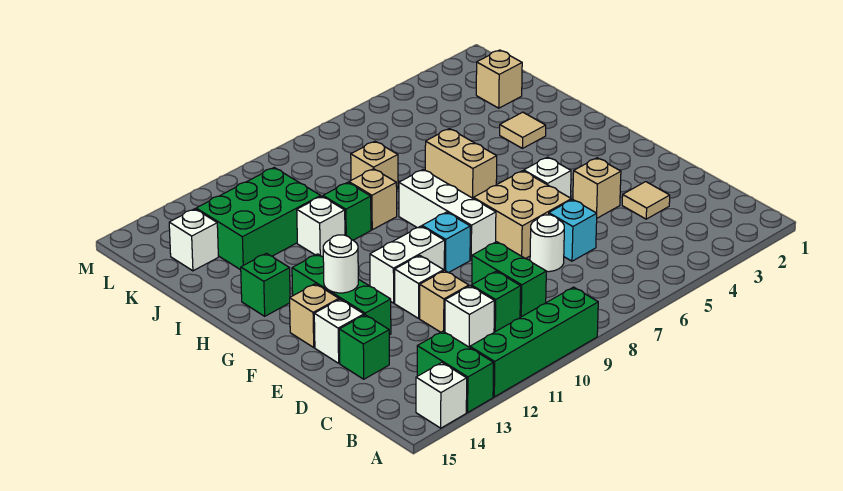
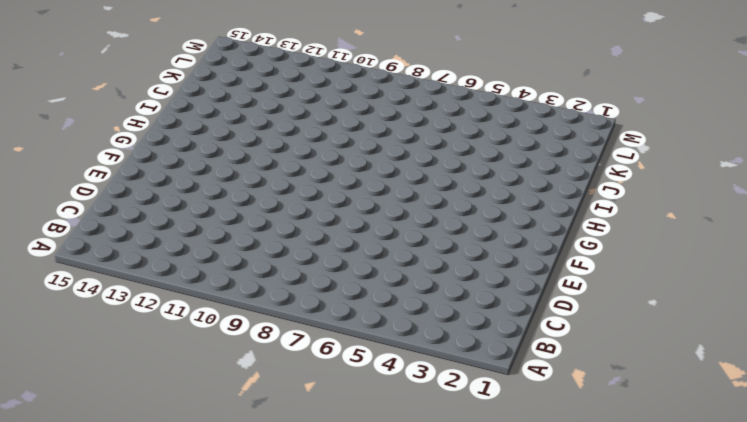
none -> green brick A9:A12 level 1
none -> green brick A13:B13 level 1
none -> white brick A14 level 1
none -> green brick C9:D9 level 1

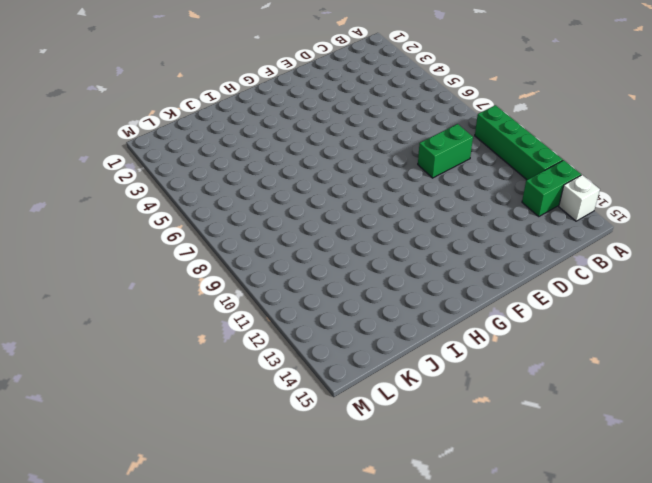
none -> green brick C10 level 1
none -> white brick C11 level 1
none -> tan tile D3 level 1
none -> cyan brick D6 level 1

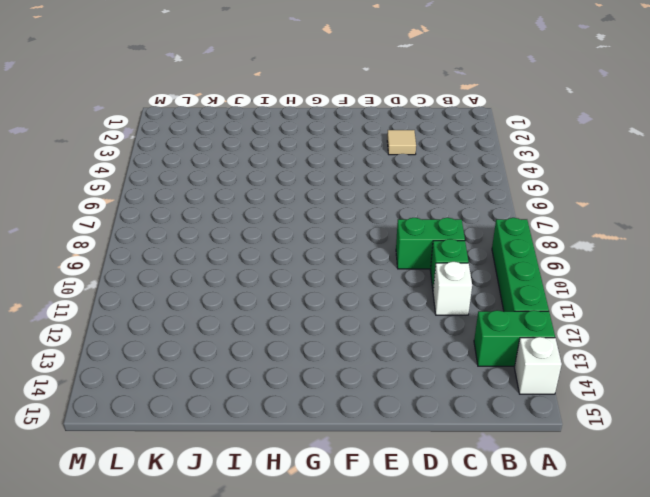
none -> cyan brick D6 level 1
none -> white round brick D7 level 1
none -> tan brick D11 level 1
none -> green brick D14 level 1

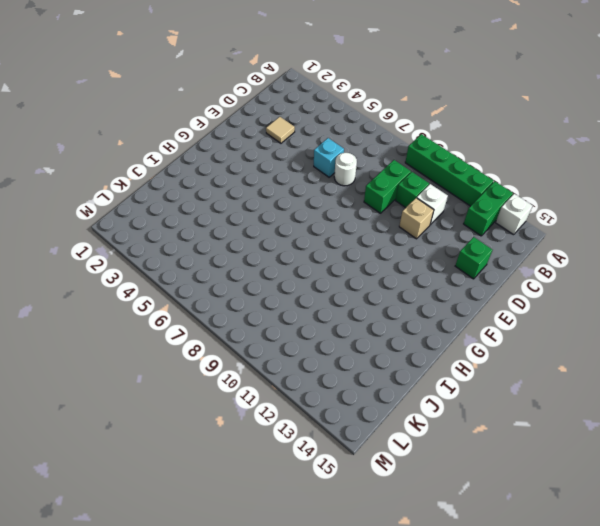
none -> tan brick E4 level 1
none -> tan brick E6:F7 level 1
none -> white brick E11 level 1
none -> green brick E13:G13 level 1

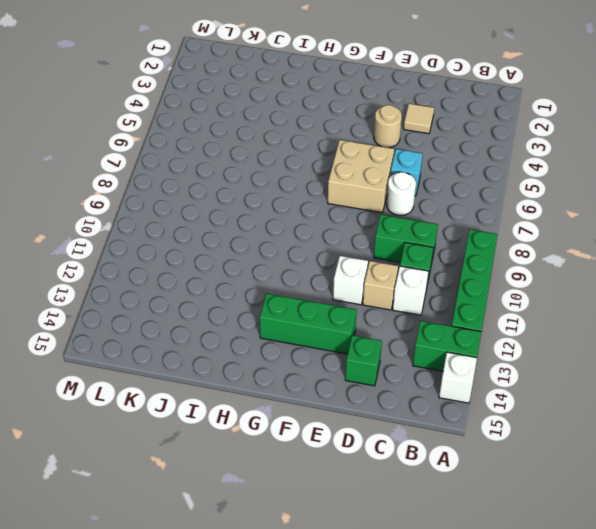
tan round brick E4 level 1 -> tan brick E4 level 1
none -> white brick E14 level 1
none -> white brick F5 level 1
none -> white brick F8:H8 level 1
none -> cyan brick F9 level 1

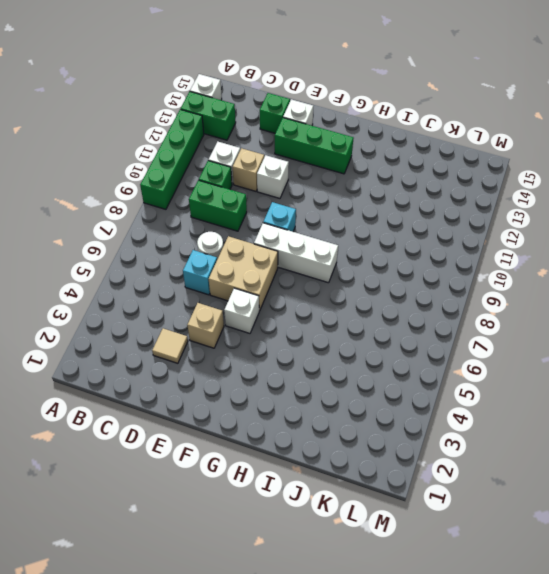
none -> white brick F10:F11 level 1
none -> tan brick F14 level 1
none -> tan brick H6:I6 level 1
none -> green brick H14 level 1

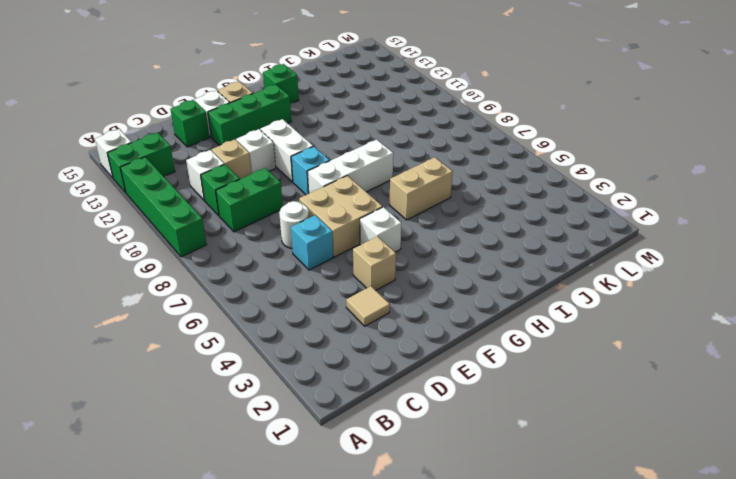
none -> tan tile I3 level 1
none -> tan brick I9 level 1
none -> green brick I10 level 1
none -> white brick I11 level 1

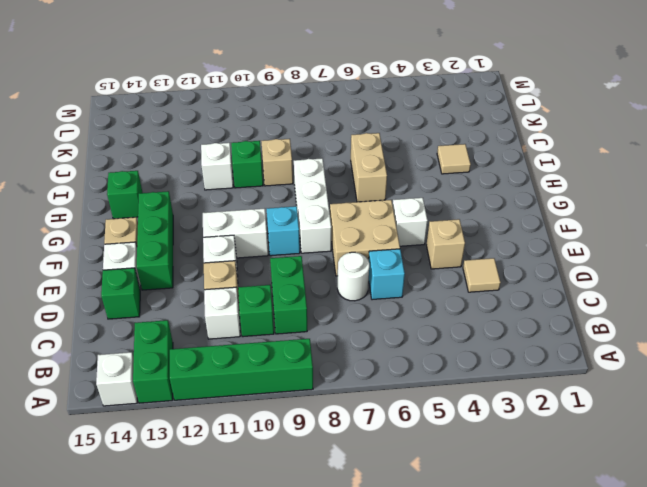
none -> tan brick J8 level 1
none -> green brick J11:K13 level 1
none -> tan brick K2 level 1
none -> white brick K14 level 1

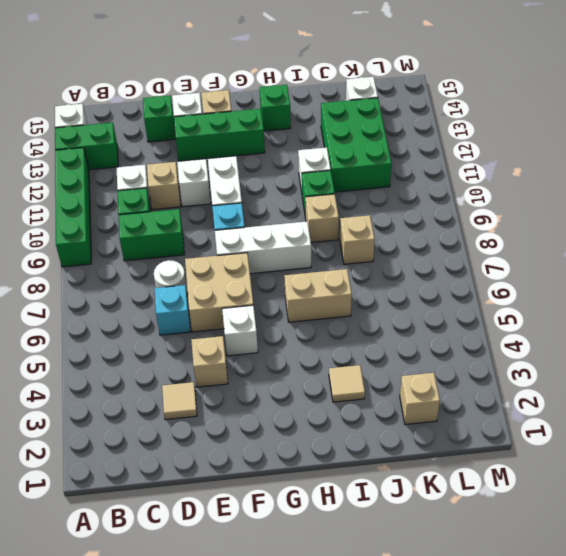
none -> white round brick F13 level 2

